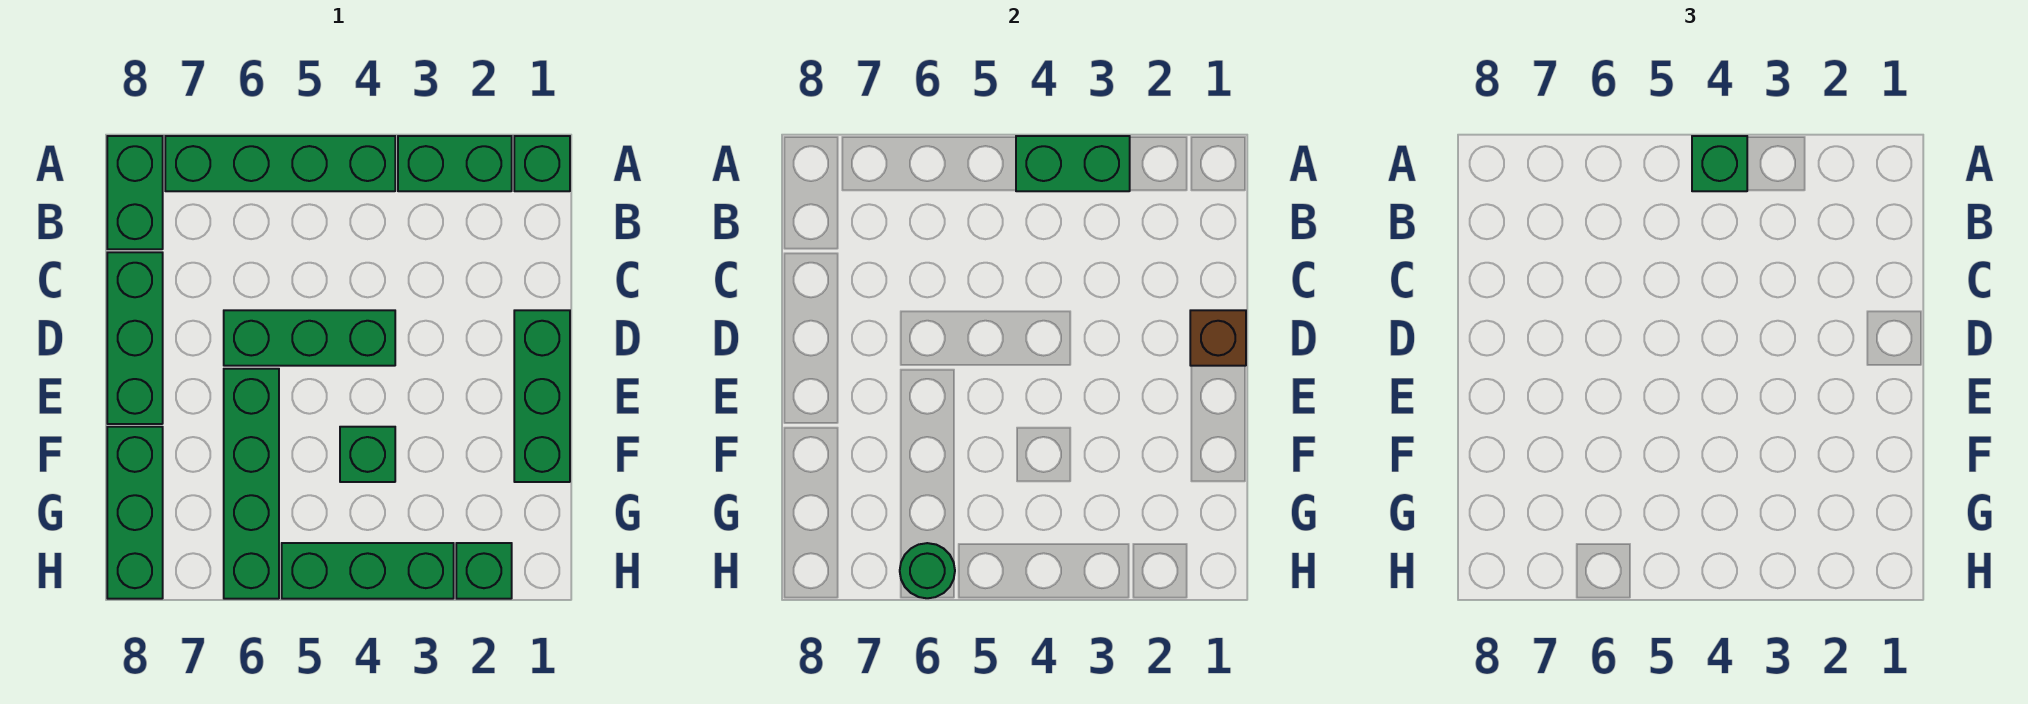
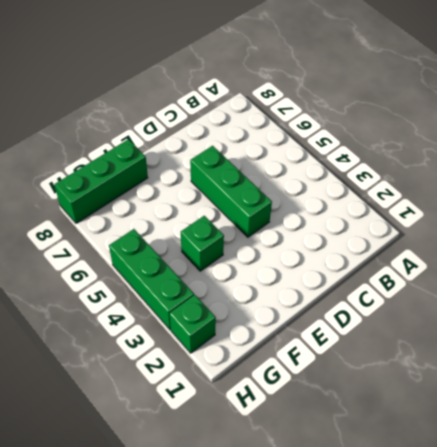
none -> green brick A1 level 1
none -> green brick A2:A3 level 1
none -> green brick A4:A7 level 1

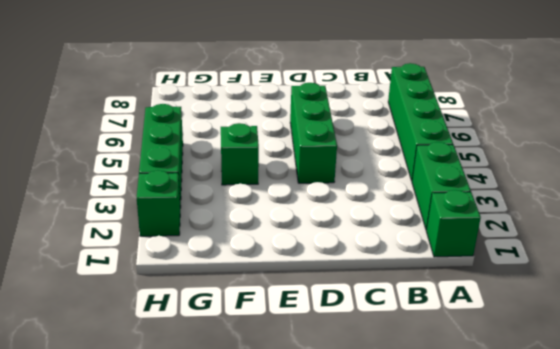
none -> green brick A8:B8 level 1
none -> green brick C8:E8 level 1
none -> green brick D1:F1 level 1

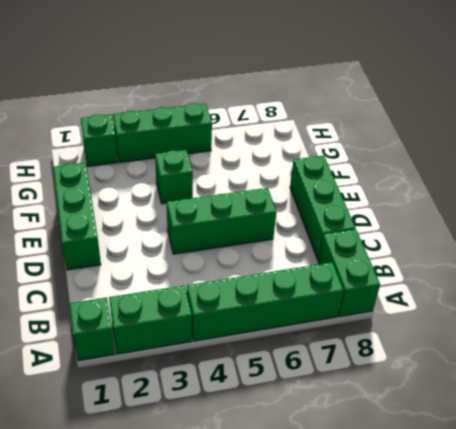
none -> green brick E6:H6 level 1
none -> green brick F8:H8 level 1
none -> green brick A3:A4 level 2

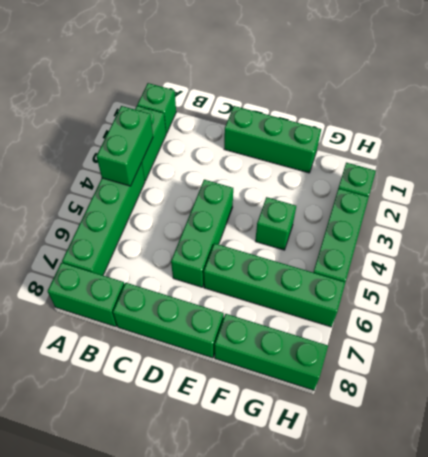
none -> brown brick D1 level 2
none -> green round brick H6 level 2
none -> green brick A4 level 3

